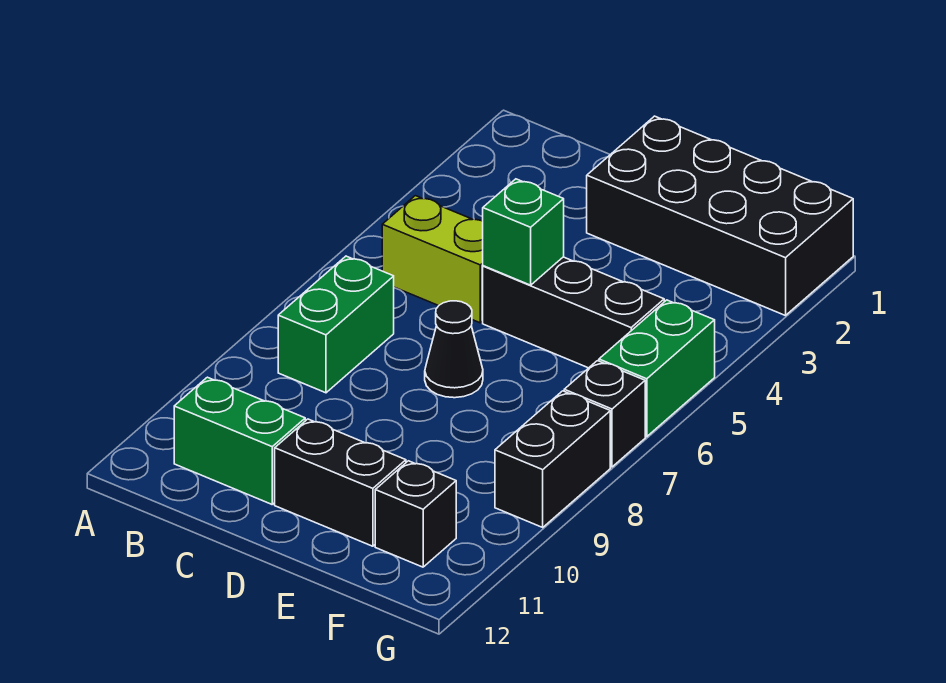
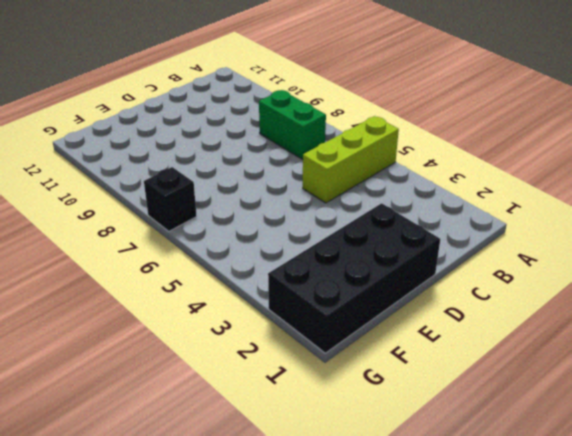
lime brick A5:C5 level 1 -> lime brick B5:C5 level 1
none -> green brick B11:C11 level 1
none -> black brick D5:F5 level 1
none -> black cone D7 level 1

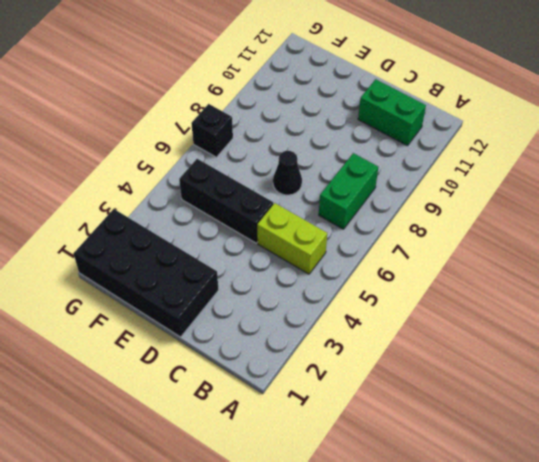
none -> black brick D11:E11 level 1
none -> black brick F11 level 1
none -> green brick G5:G6 level 1

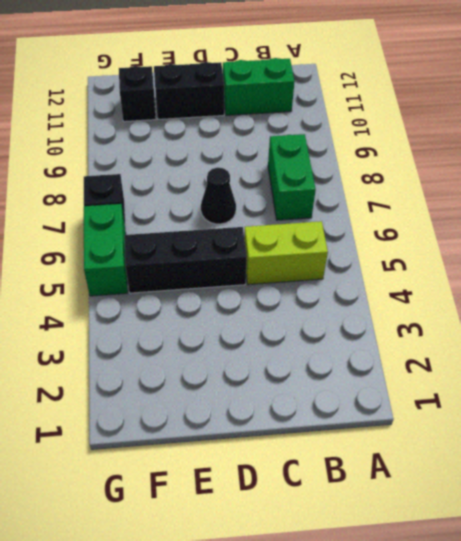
none -> black brick D1:G2 level 1
none -> black brick G8:G9 level 1
none -> green brick D5 level 2

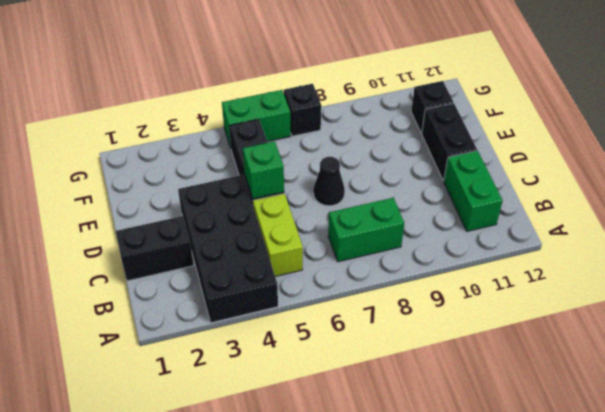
black brick A3:D4 level 1 -> black brick D1:G2 level 1
black brick C1:C2 level 1 -> black brick G8:G9 level 1

